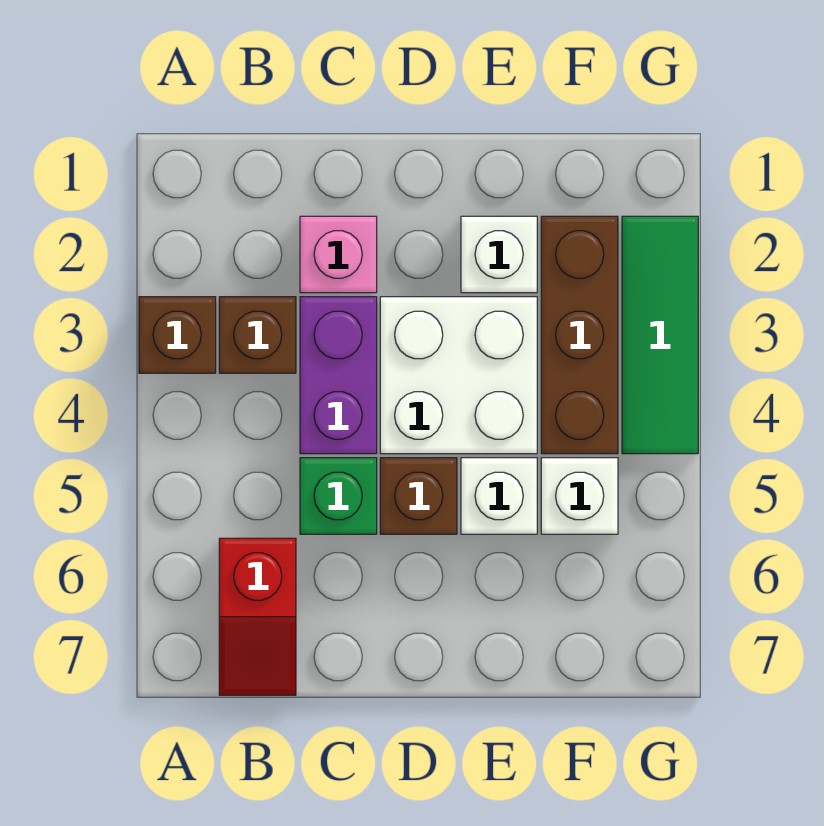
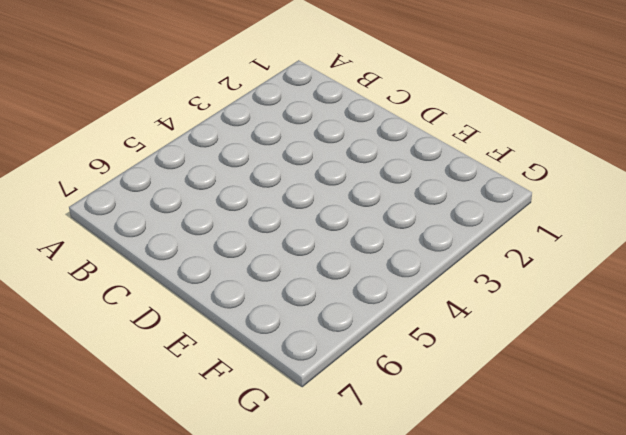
none -> brown brick A3 level 1
none -> brown brick B3 level 1
none -> red slope B6:B7 level 1 top 6

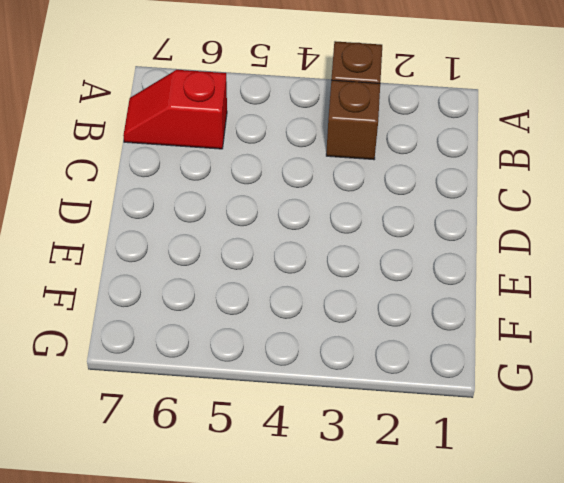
none -> pink brick C2 level 1
none -> purple brick C3:C4 level 1
none -> green brick C5 level 1

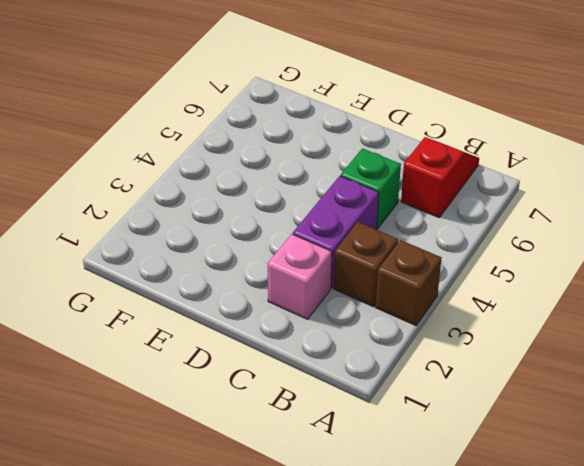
none -> white brick D3:E4 level 1
none -> brown brick D5 level 1
none -> white brick E2 level 1

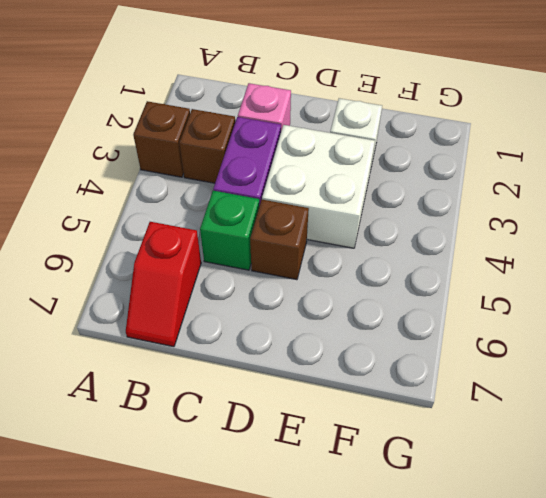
none -> white brick E5 level 1
none -> brown brick F2:F4 level 1
none -> white brick F5 level 1

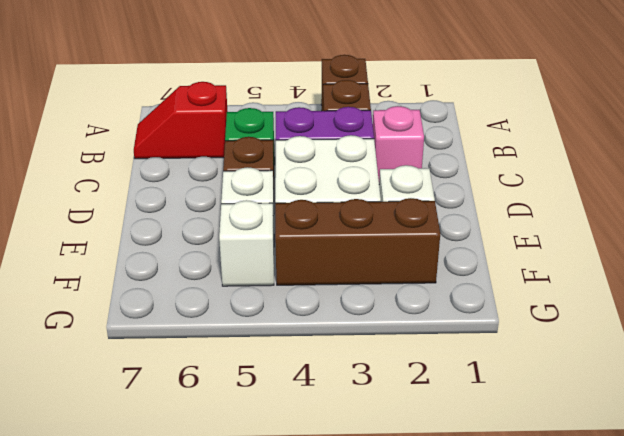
none -> green tile G2:G4 level 1

